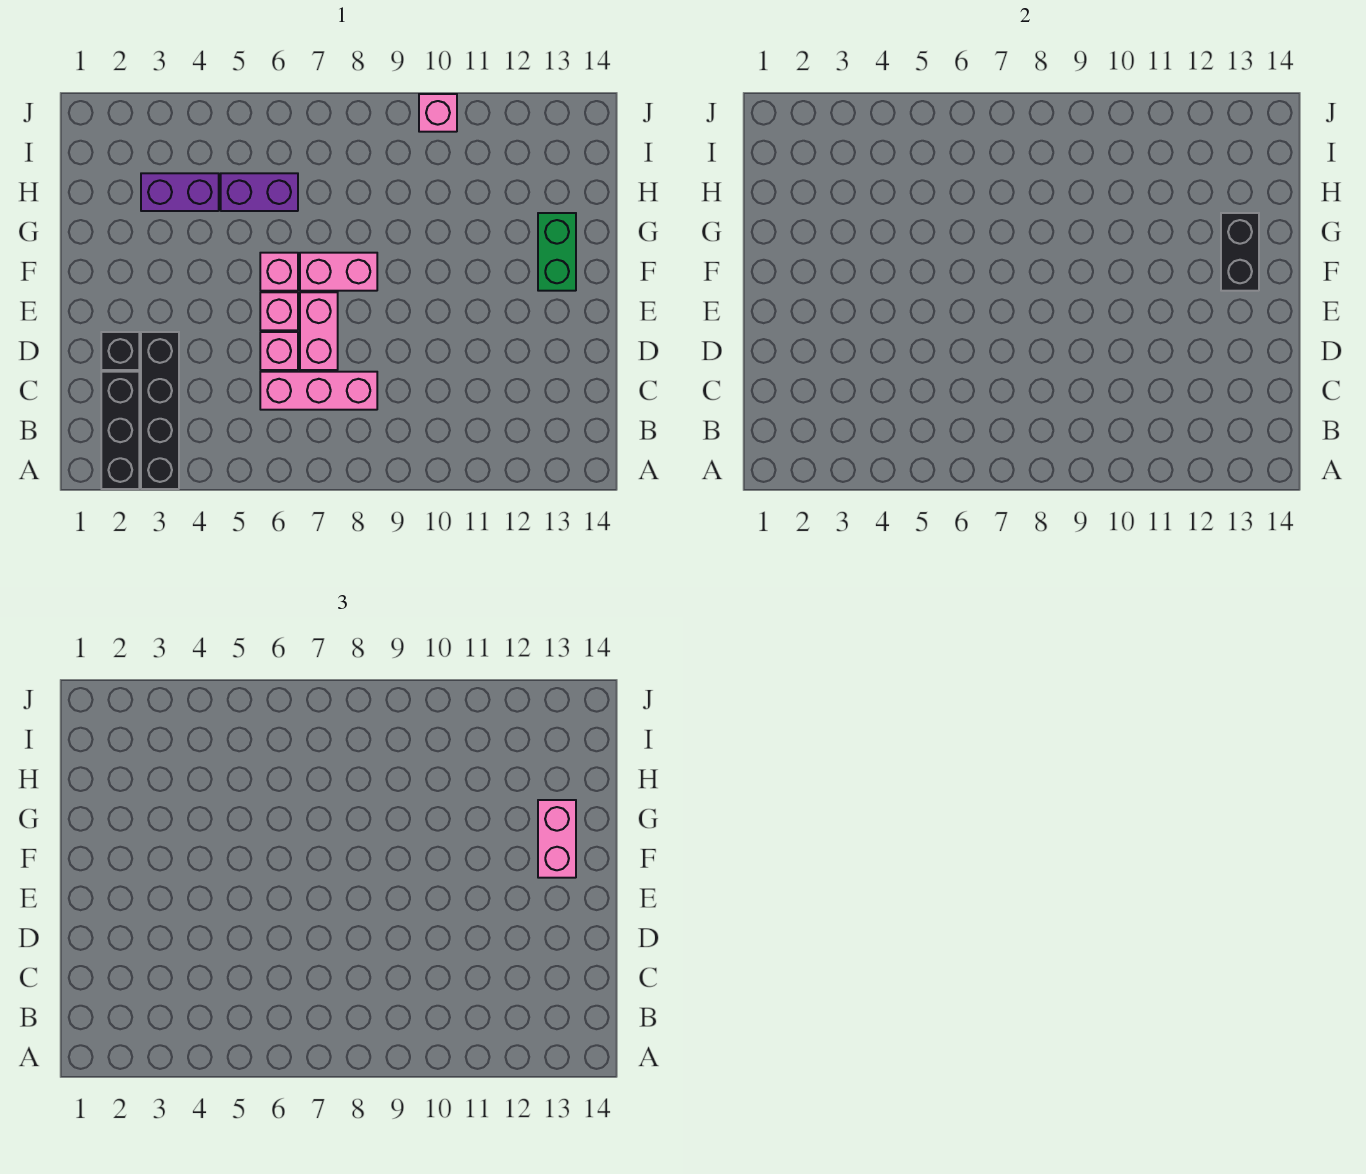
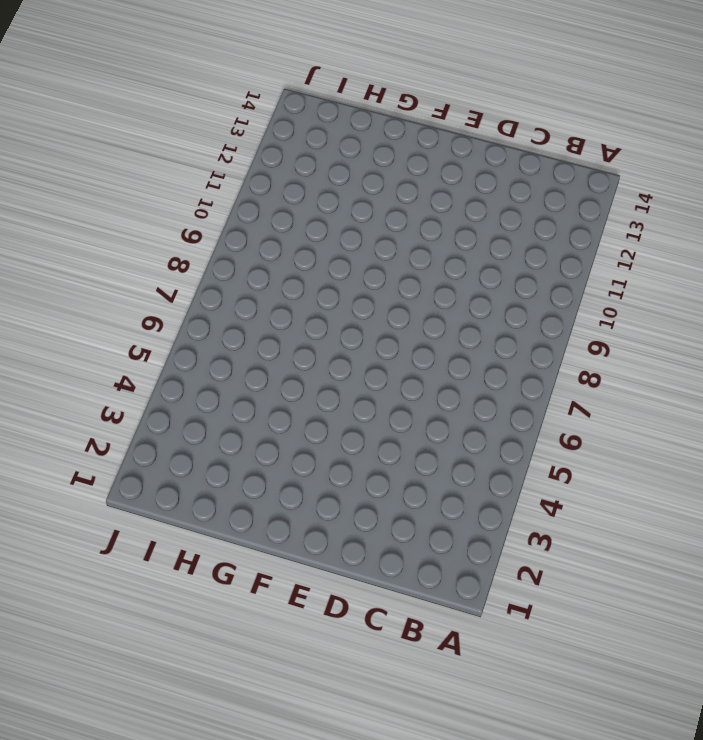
none -> black brick A2:C2 level 1
none -> black brick A3:D3 level 1
none -> pink brick C6:C8 level 1

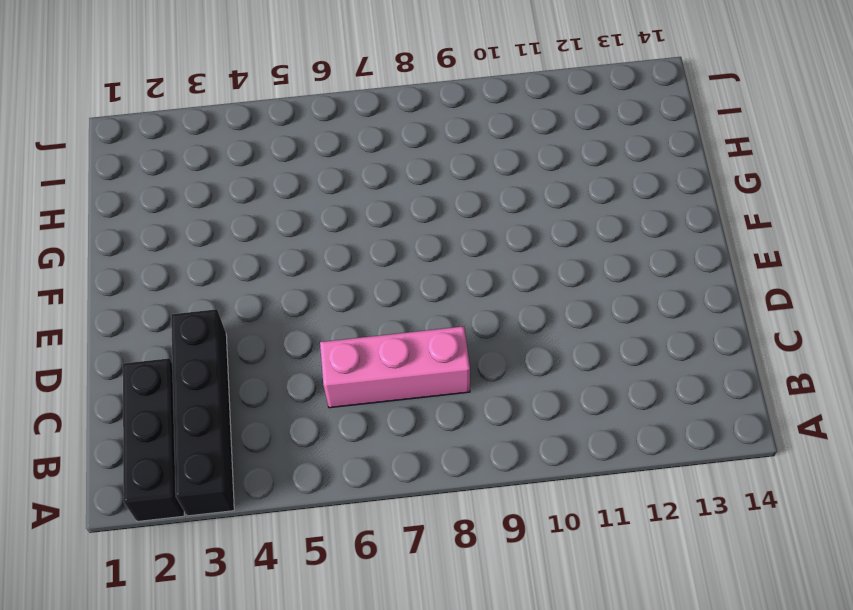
none -> black brick D2 level 1
none -> pink brick D6 level 1
none -> pink brick D7:E7 level 1

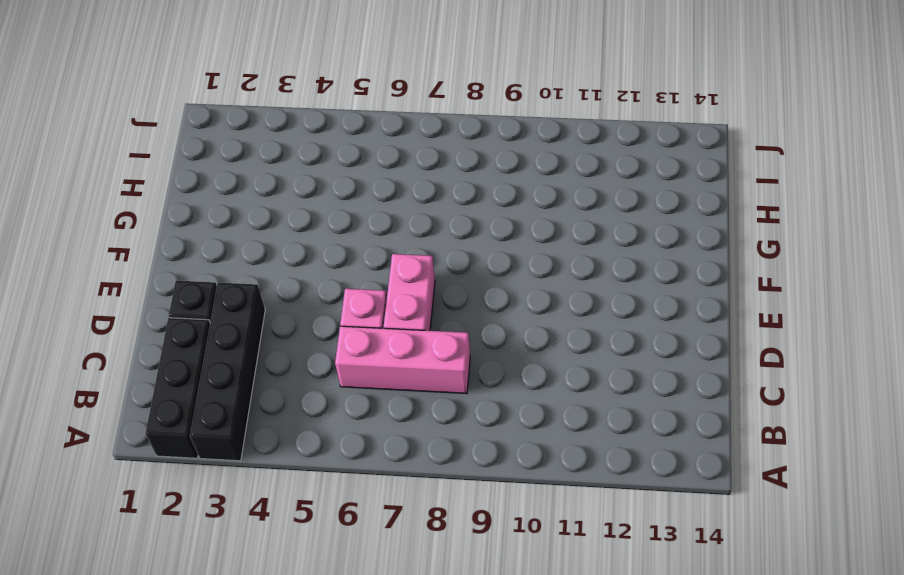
none -> pink brick E6 level 1
none -> pink brick F6 level 1
none -> pink brick F7:F8 level 1

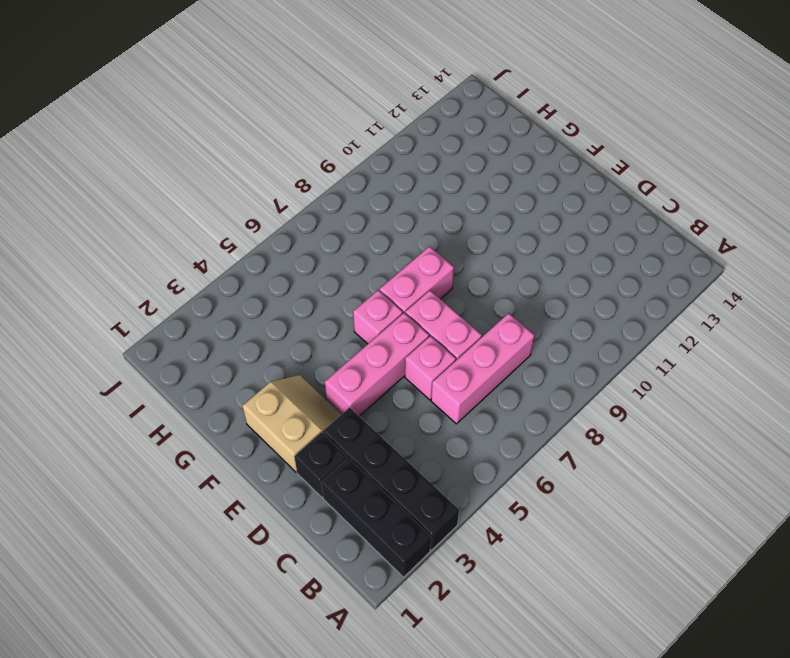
tan slope E2:F3 level 1 top 2 -> none
pink brick E4:E6 level 1 -> pink brick E6 level 1
none -> green brick F13:G13 level 1
none -> purple brick H3:H4 level 1
none -> purple brick H5:H6 level 1

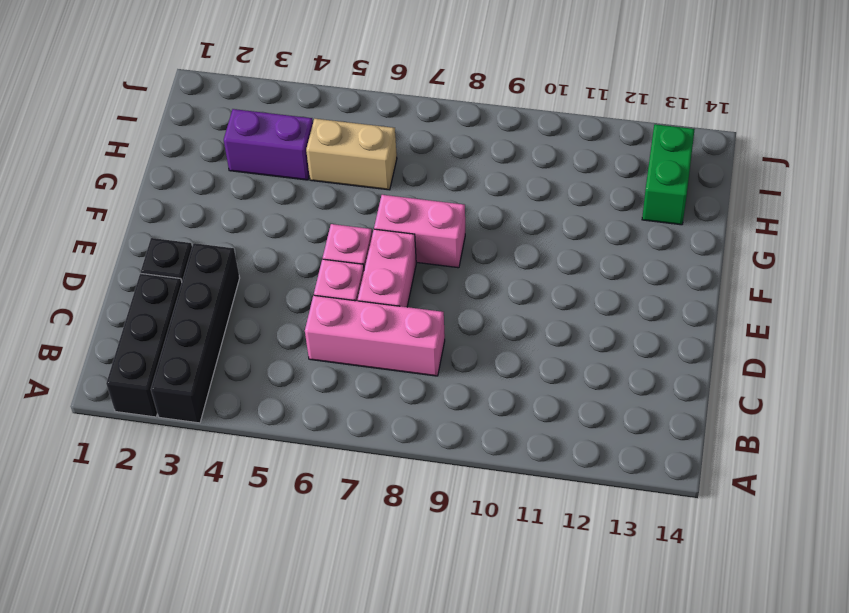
tan brick H5:H6 level 1 -> purple brick H5:H6 level 1
green brick H13:I13 level 1 -> green brick F13:G13 level 1
none -> pink brick F6 level 1
none -> pink brick J10 level 1
none -> black brick F13:G13 level 2

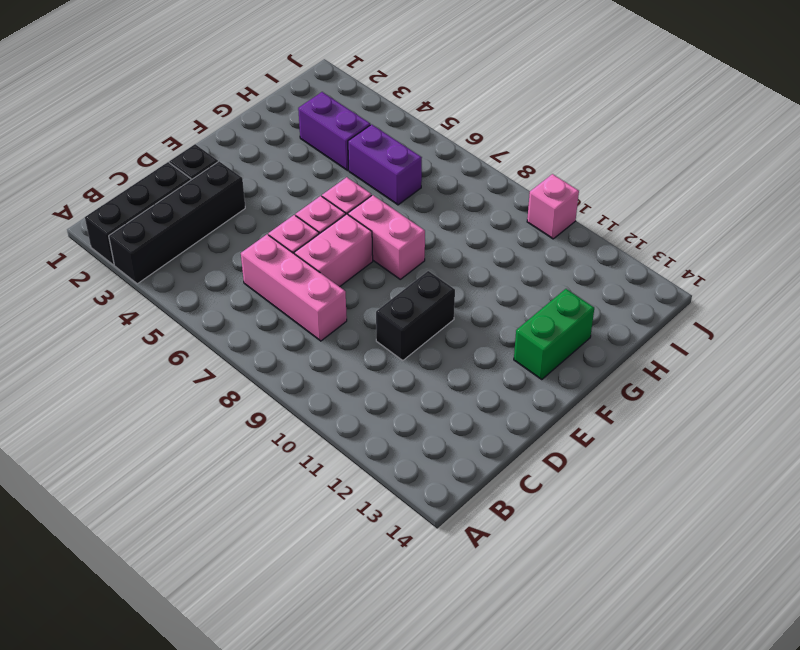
black brick D10:E10 level 1 -> black brick F13:G13 level 2
none -> pink brick F13:G13 level 3

